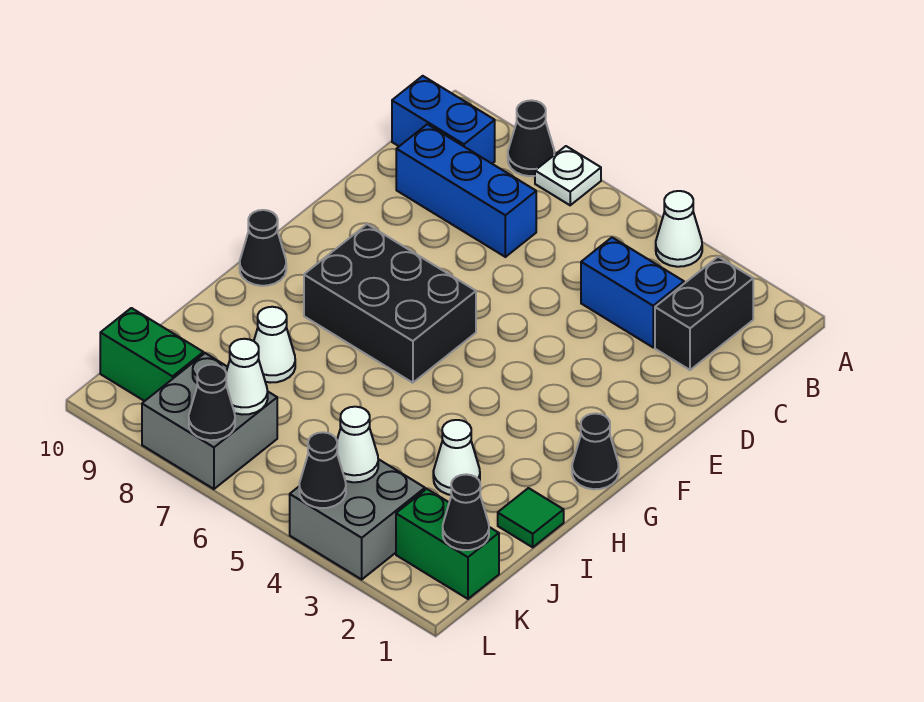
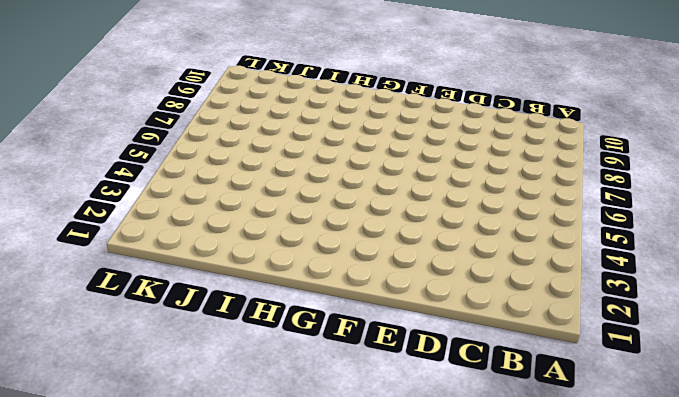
none -> white cone A4 level 1
none -> white plate A7 level 1
none -> black cone A8 level 1

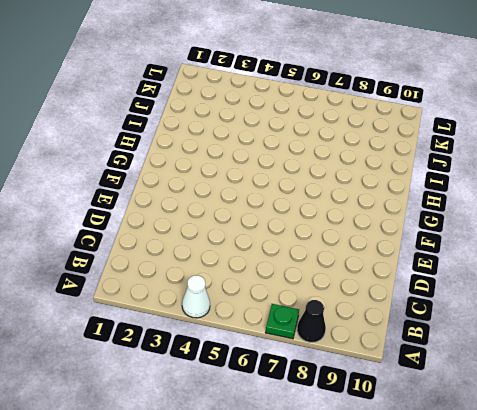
green plate A7 level 1 -> white plate A7 level 1
none -> black brick B2:C2 level 1
none -> blue brick B9:B10 level 1
none -> blue brick C3:C4 level 1

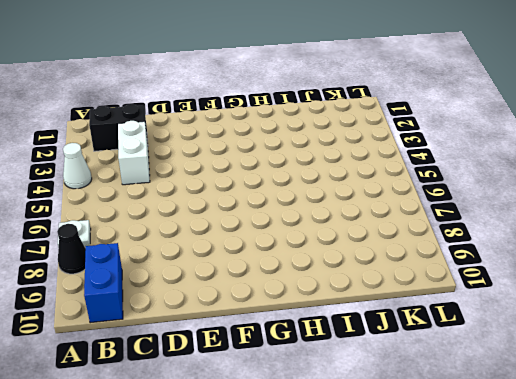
white brick C3:C4 level 1 -> blue brick C3:C4 level 1
none -> blue brick C7:C9 level 1
none -> black brick F6:G8 level 1
none -> black cone G1 level 1

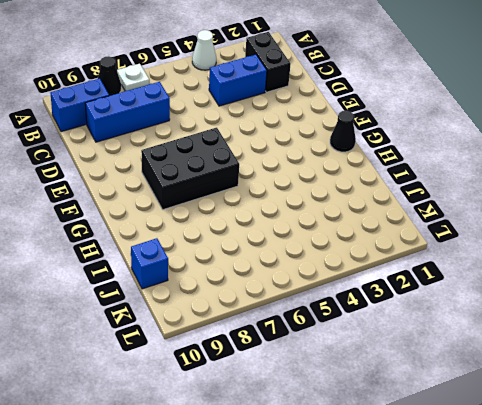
blue brick J10 level 1 -> none
none -> black cone G10 level 1
none -> green tile I1 level 1
none -> white cone I3 level 1

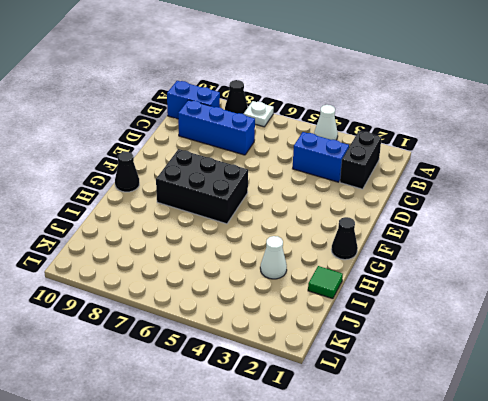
none -> white cone I8 level 1
none -> green brick K1:K2 level 1
none -> grey brick K3:L4 level 1

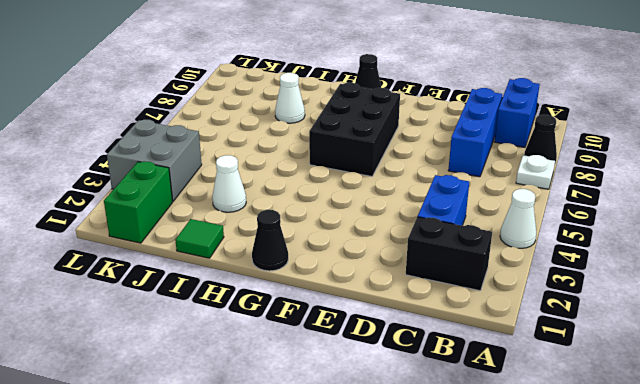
none -> grey brick K7:L8 level 1
none -> green brick K9:K10 level 1
none -> black cone K1 level 2

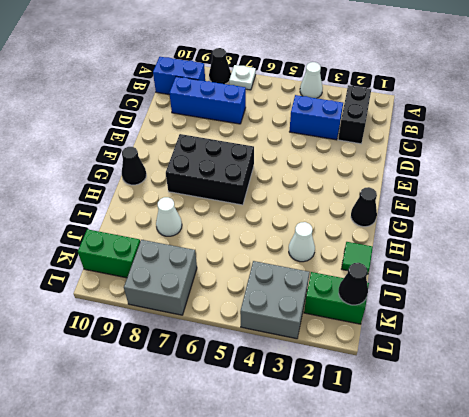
none -> white cone K4 level 2
none -> white cone K7 level 2
none -> black cone L4 level 2

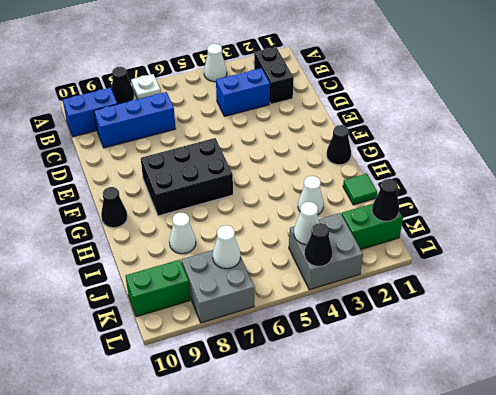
none -> black cone L7 level 2

